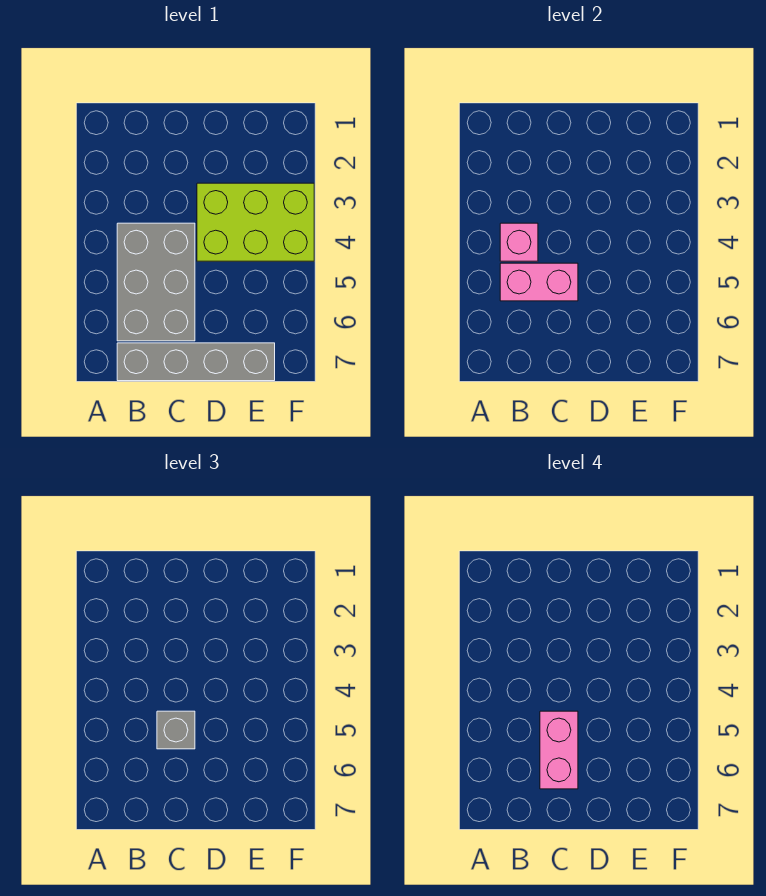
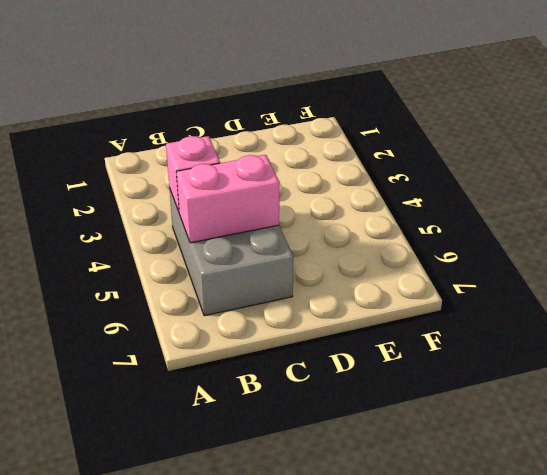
none -> grey brick B7:E7 level 1
none -> lime brick D3:F4 level 1

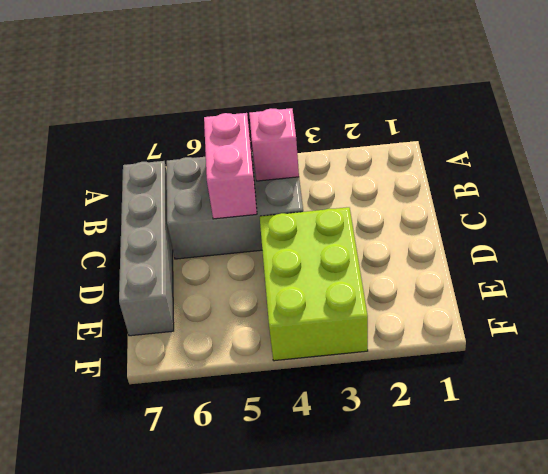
none -> grey brick C5 level 3
none -> pink brick C5:C6 level 4

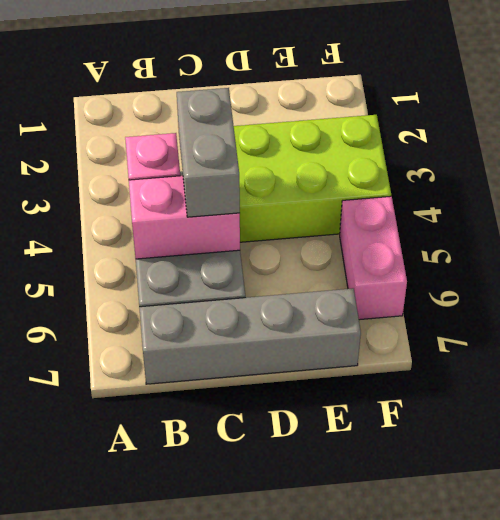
grey brick C4:C5 level 3 -> grey brick C5 level 3
pink brick F5:F6 level 1 -> pink brick C5:C6 level 4

